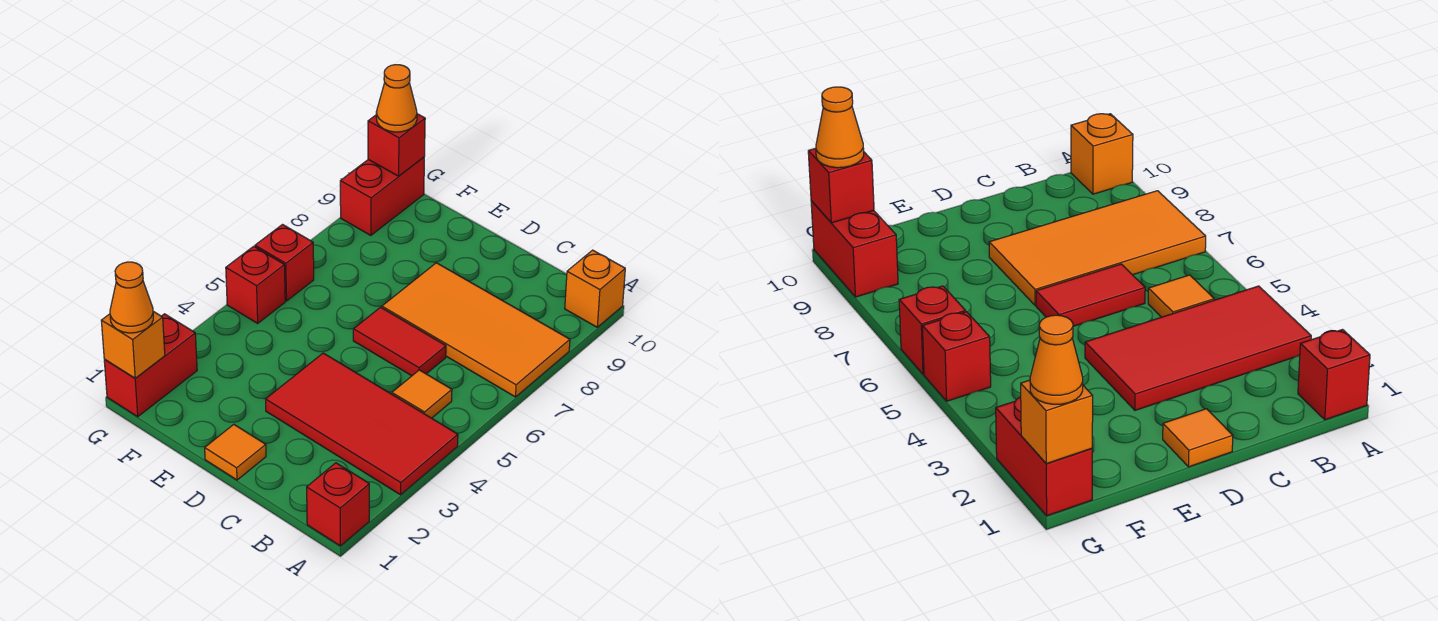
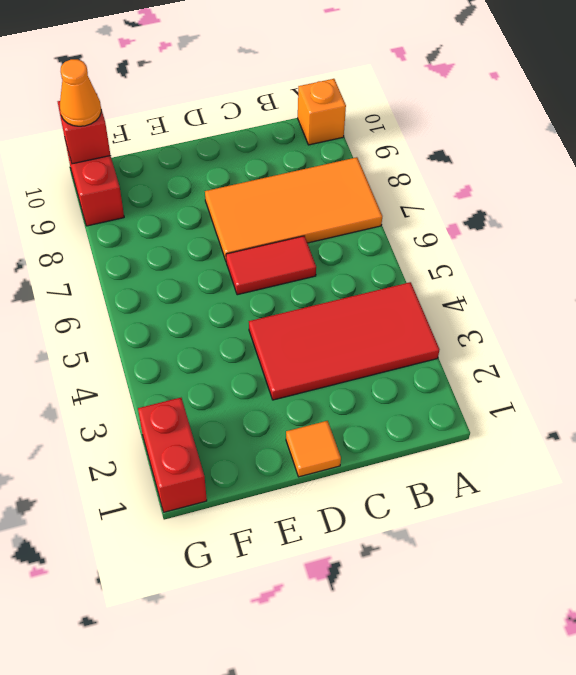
none -> red brick A1 level 1
none -> orange tile B5 level 1
none -> red brick G5 level 1

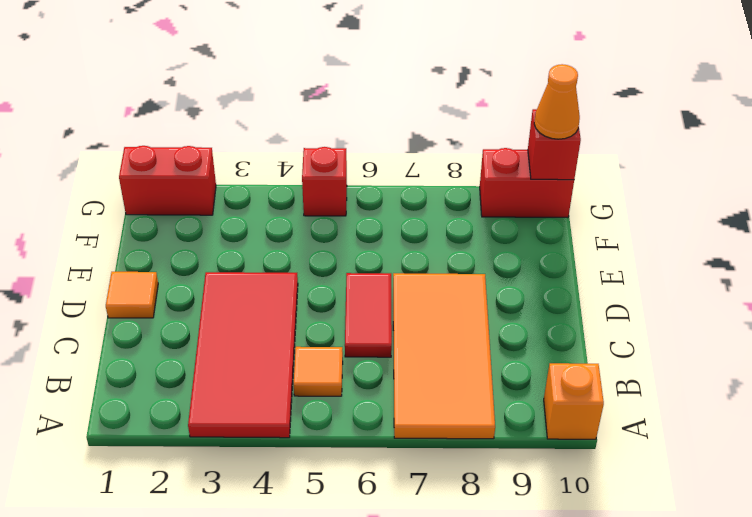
none -> red brick A1 level 1
none -> red brick G6 level 1
none -> orange brick G1 level 2

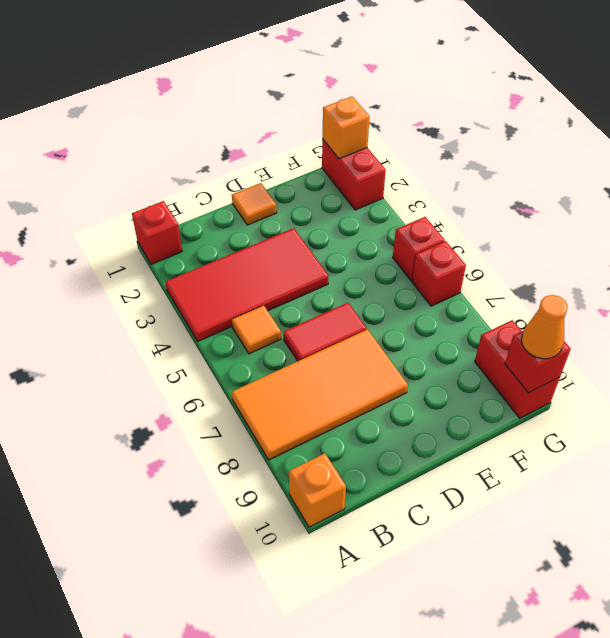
none -> orange cone G1 level 3

